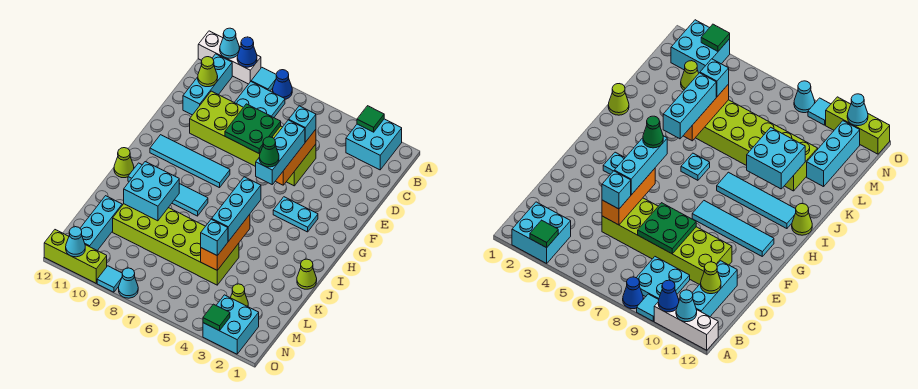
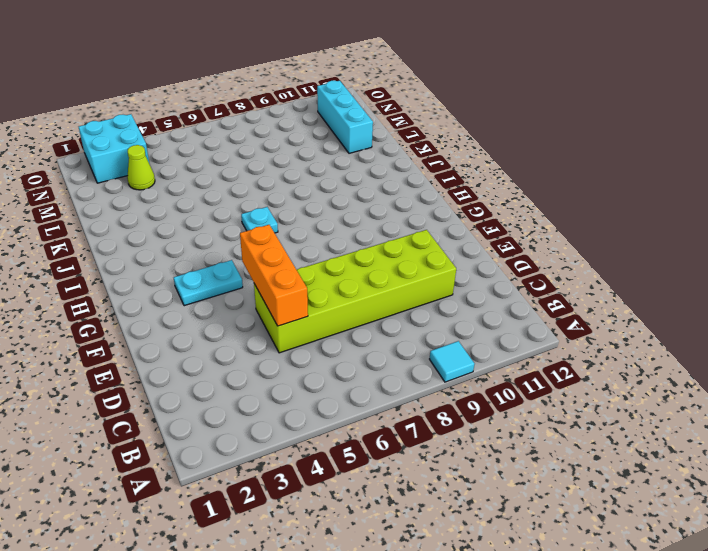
none -> cyan brick A2:B3 level 1
none -> blue cone A8 level 1
none -> white brick A10:A12 level 1
none -> cyan plate B8:C9 level 1

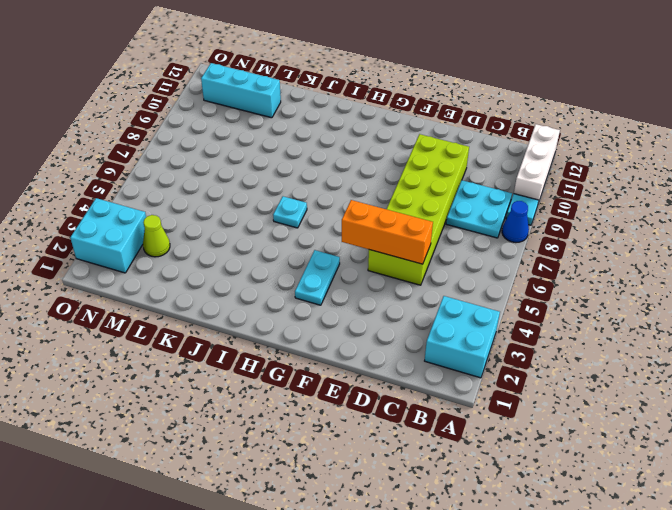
none -> cyan brick B11:D11 level 1
none -> cyan tile G8:G11 level 1
none -> cyan tile I8:I11 level 1
none -> lime cone I12 level 1

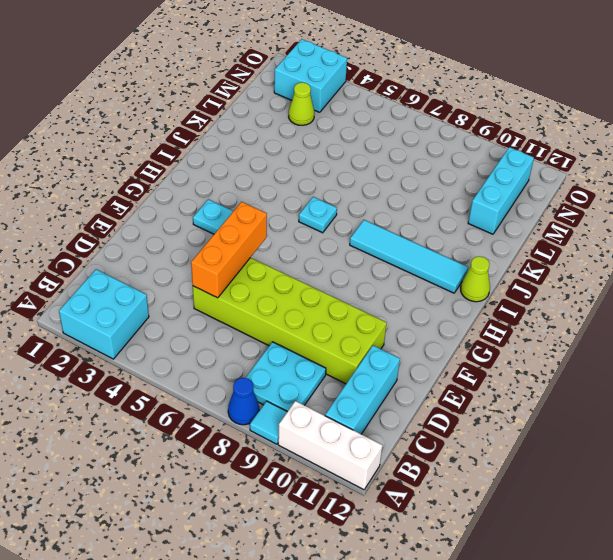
none -> cyan tile G8:G11 level 1
none -> lime cone J1 level 1
none -> lime brick K5:L10 level 1
none -> cyan cone O8 level 1

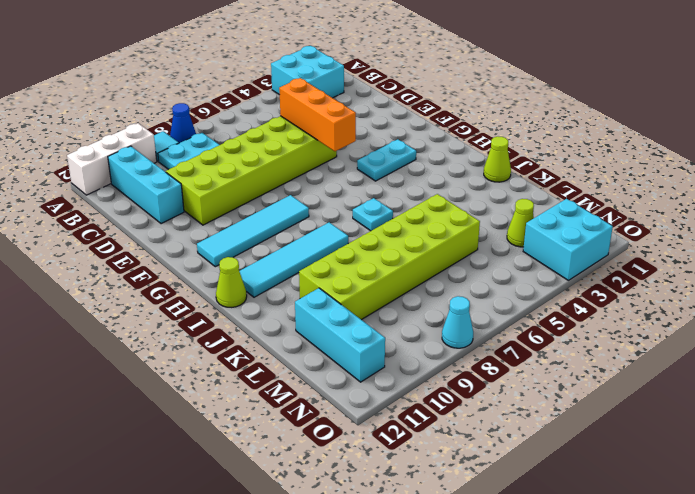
none -> cyan tile O9 level 1
none -> lime brick O10:O12 level 1
none -> green tile A3 level 2
none -> blue cone A10 level 2

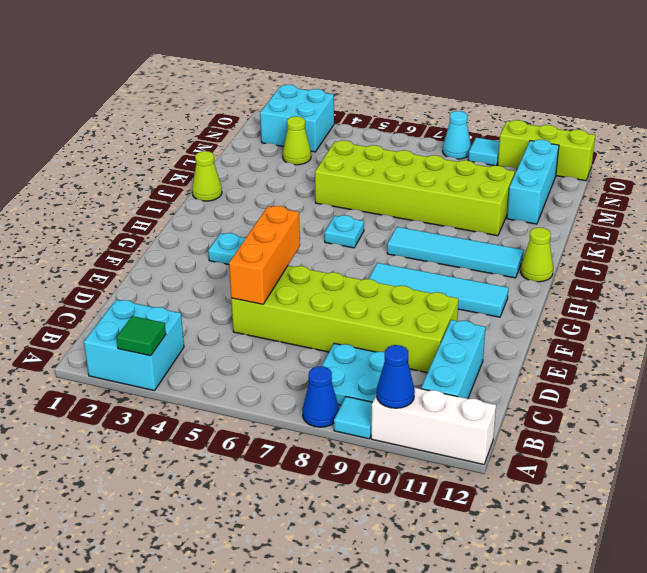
none -> cyan cone A11 level 2
none -> lime cone C11 level 2
none -> green plate D7:E8 level 2
none -> orange brick J5:L5 level 2

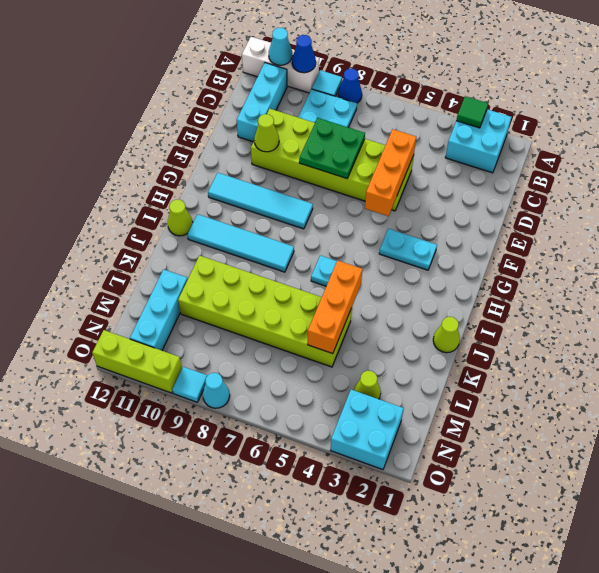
lime cone E10 level 2 -> lime cone C11 level 2
none -> cyan brick J9:K10 level 2
none -> green tile O3 level 2
none -> cyan cone O11 level 2
none -> cyan brick D5 level 3

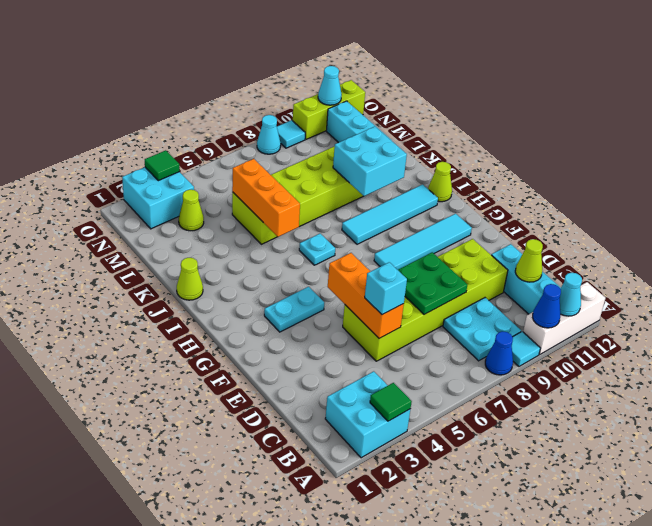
none -> cyan brick E5:G5 level 3
none -> cyan brick I5:K5 level 3
none -> cyan brick L5 level 3
none -> green cone G5 level 4

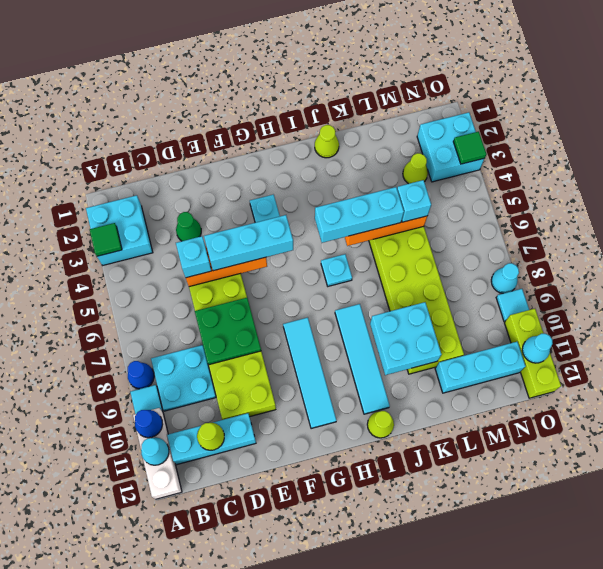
green cone D3 level 1 -> green cone G5 level 4

